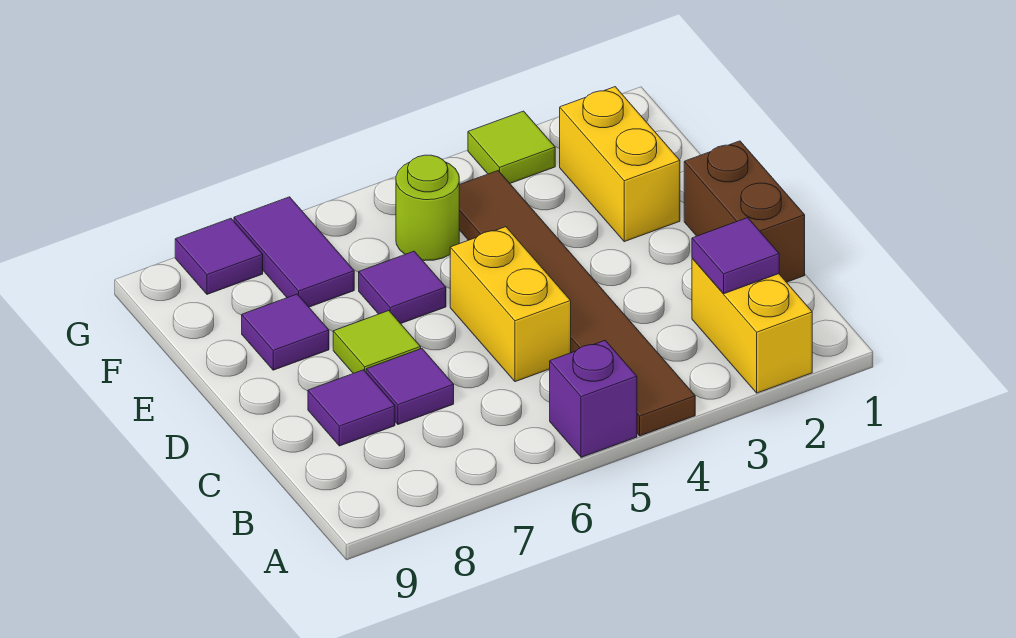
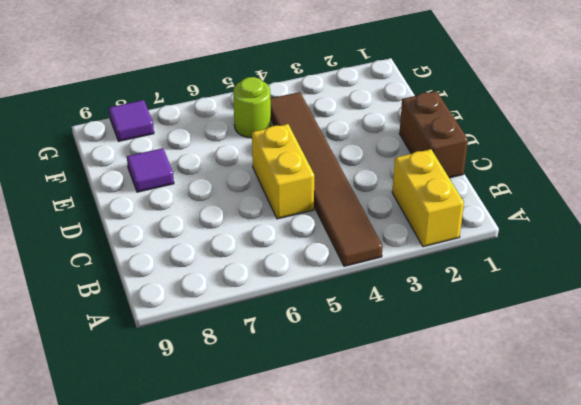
none -> purple brick A5 level 1
none -> purple tile C7 level 1
none -> purple tile C8 level 1

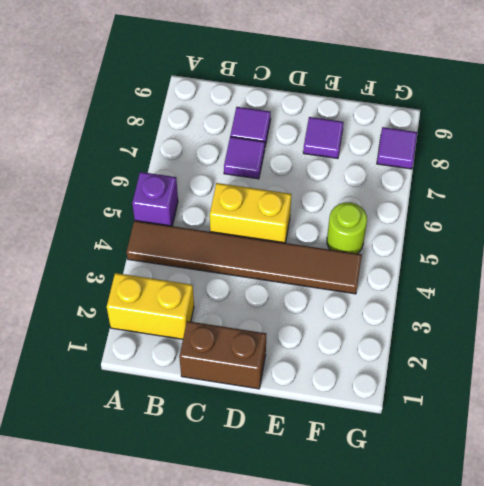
none -> lime tile D7 level 1
none -> yellow brick E2:F2 level 1
none -> purple tile E6 level 1

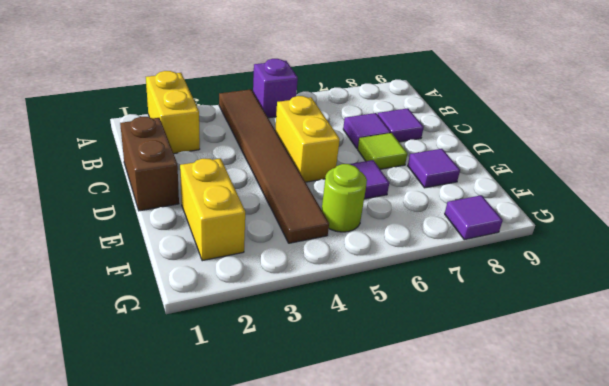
none -> purple tile F7:G7 level 1
none -> lime tile G3 level 1
none -> purple tile B2 level 2

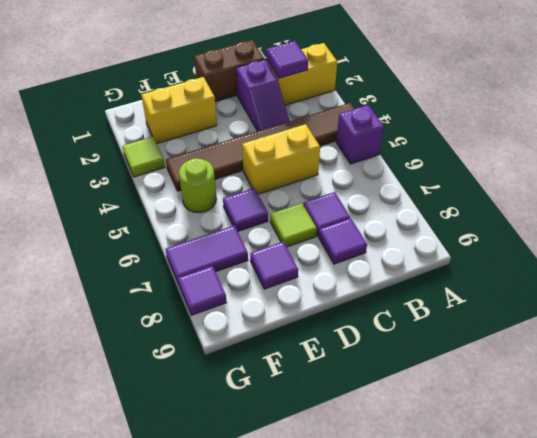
purple slope C2:C3 level 1 top 2 -> none

